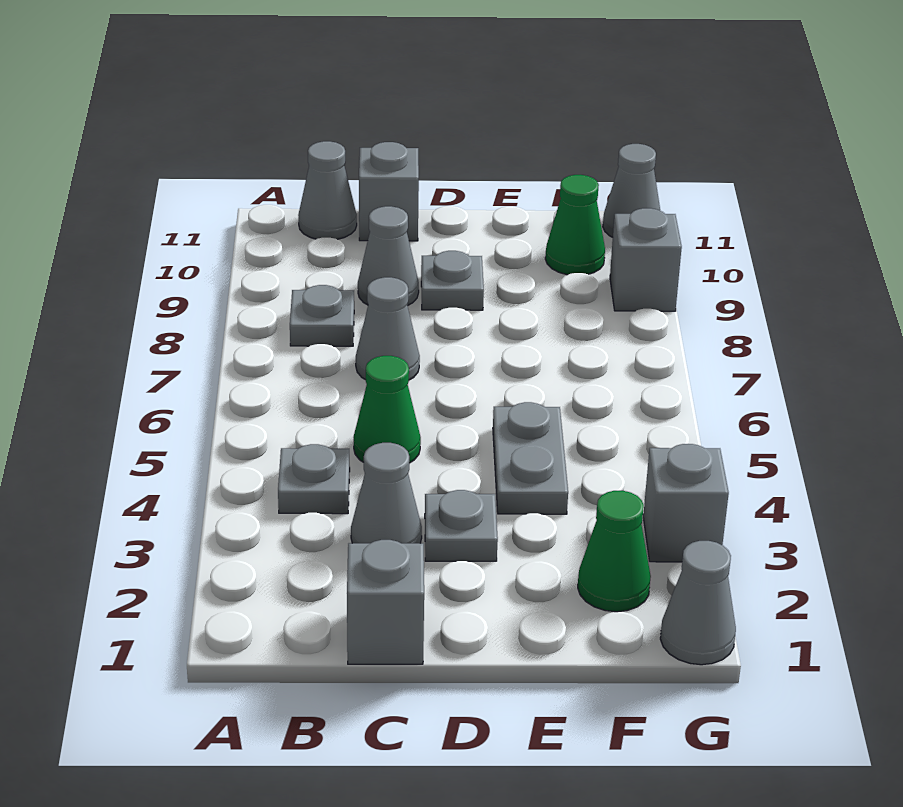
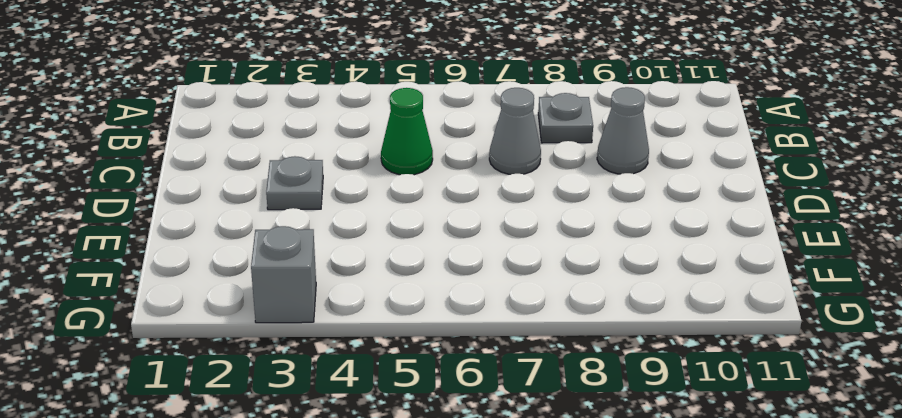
none -> grey plate B4 level 1
none -> grey cone B11 level 1
none -> grey brick C1 level 1

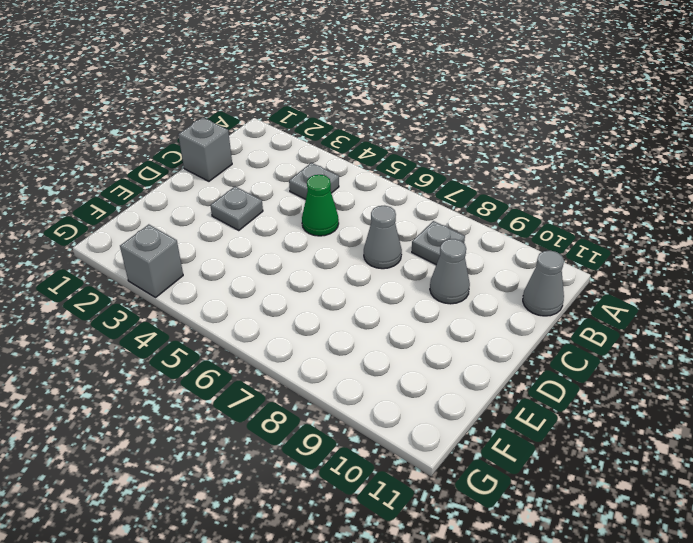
none -> grey cone C3 level 1
none -> grey brick C11 level 1
none -> grey plate D9 level 1

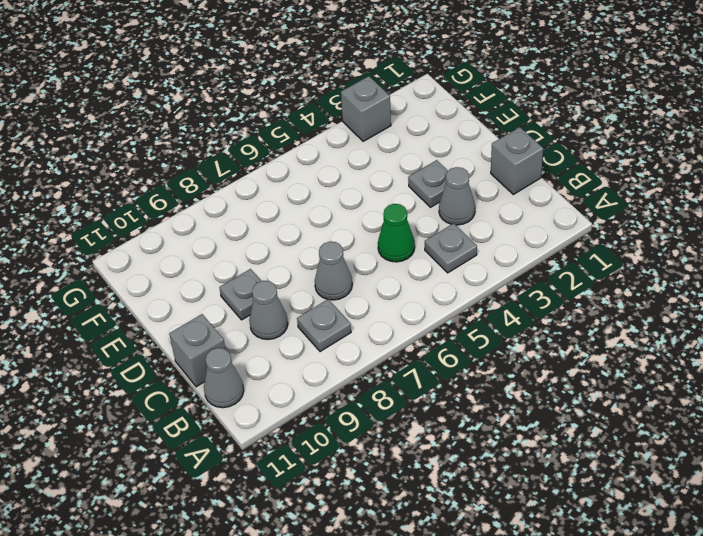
none -> grey plate E4:E5 level 1
none -> green cone F2 level 1
none -> green cone F10 level 1

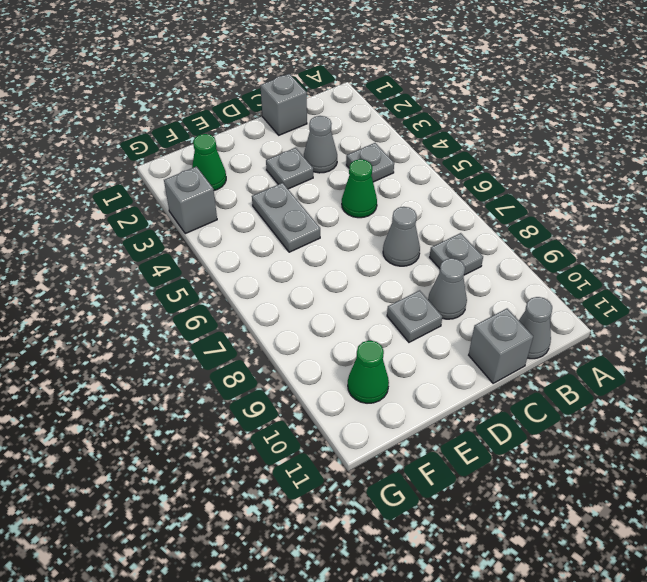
none -> grey cone G1 level 1
none -> grey brick G9 level 1
none -> grey cone G11 level 1

